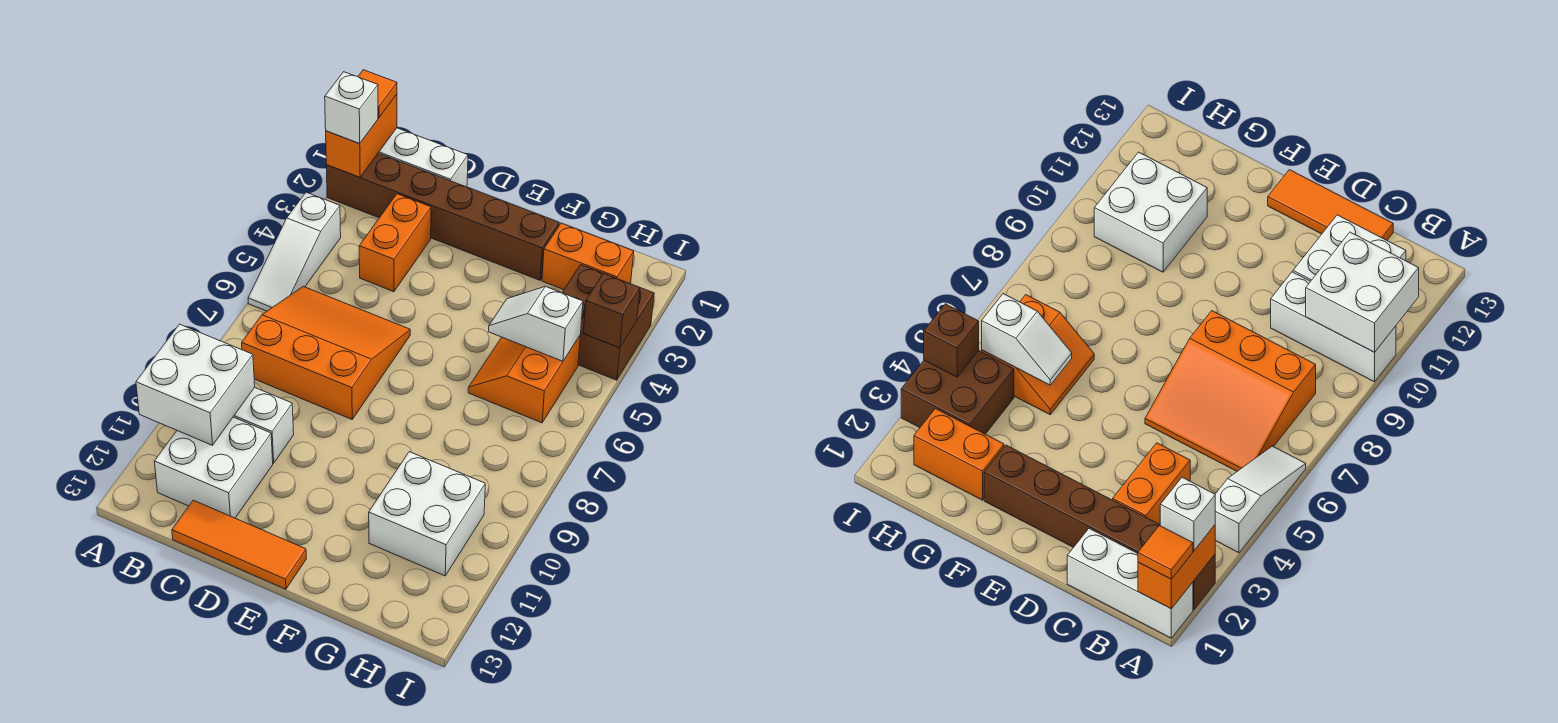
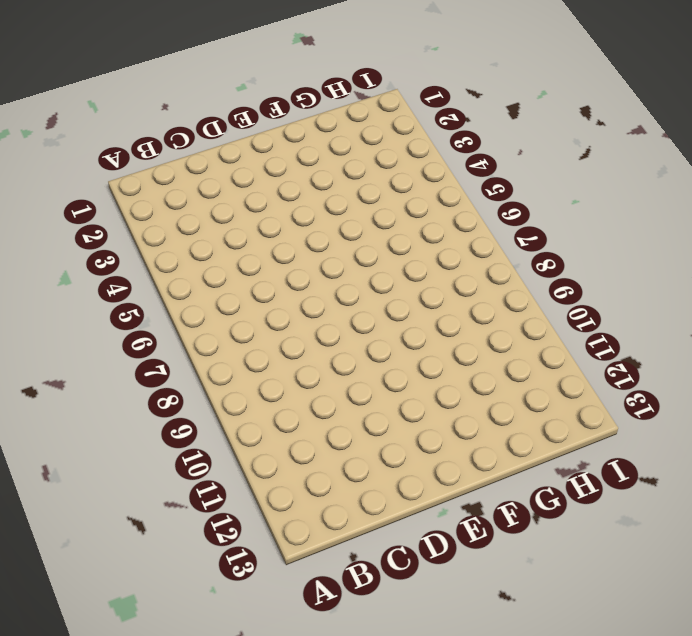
none -> white brick A1:C1 level 1
none -> brown brick A2:F2 level 1
none -> white slope A4:A6 level 1 top 4

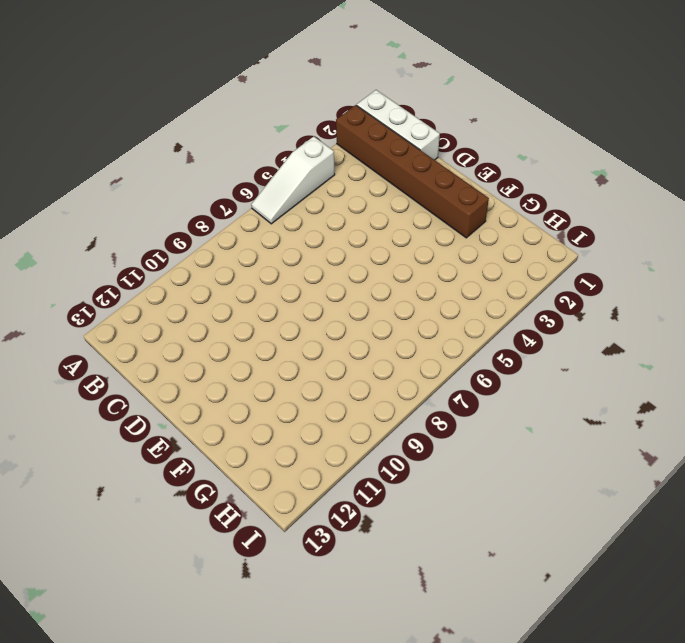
none -> white brick A10:C10 level 1
none -> orange slope B6:D8 level 1 top 8
none -> white brick B11:C12 level 1

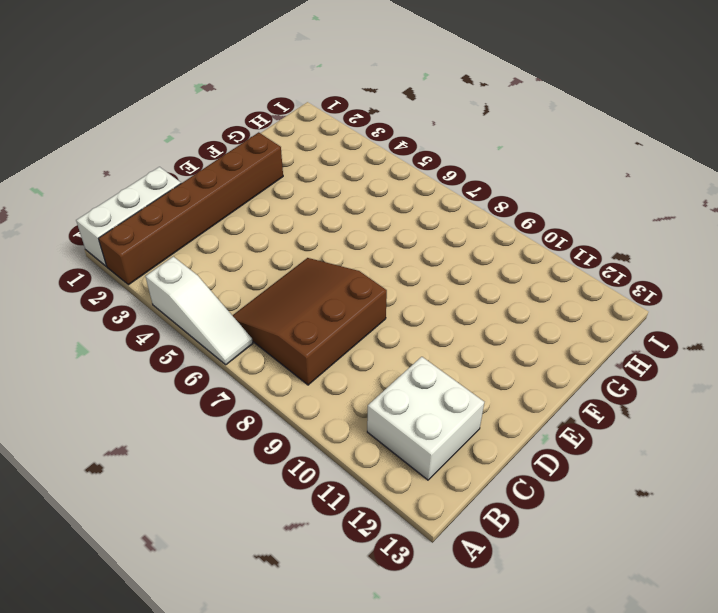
brown slope B6:D8 level 1 top 8 -> orange slope B6:D8 level 1 top 8
none -> white brick A10:C10 level 1
none -> orange brick C3:C4 level 1
none -> orange tile C13:E13 level 1

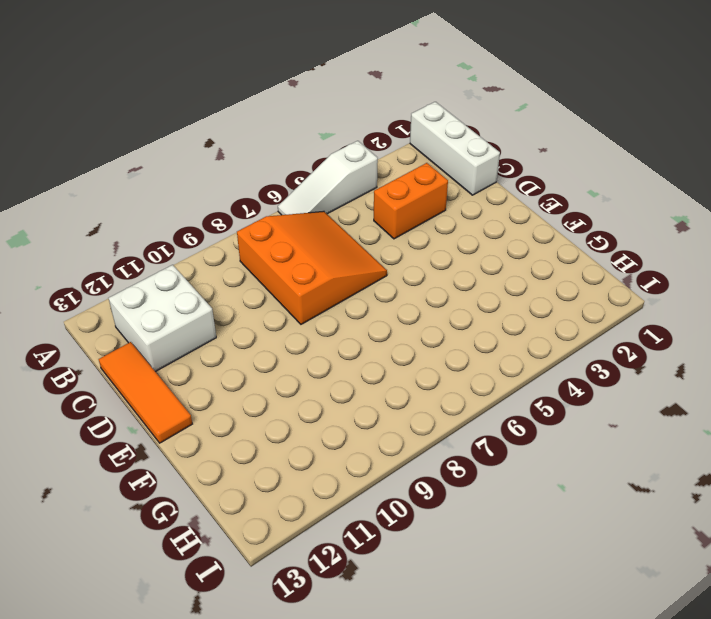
none -> brown brick A2:F2 level 1
none -> white brick A10:C10 level 1
none -> orange brick G2:H2 level 1

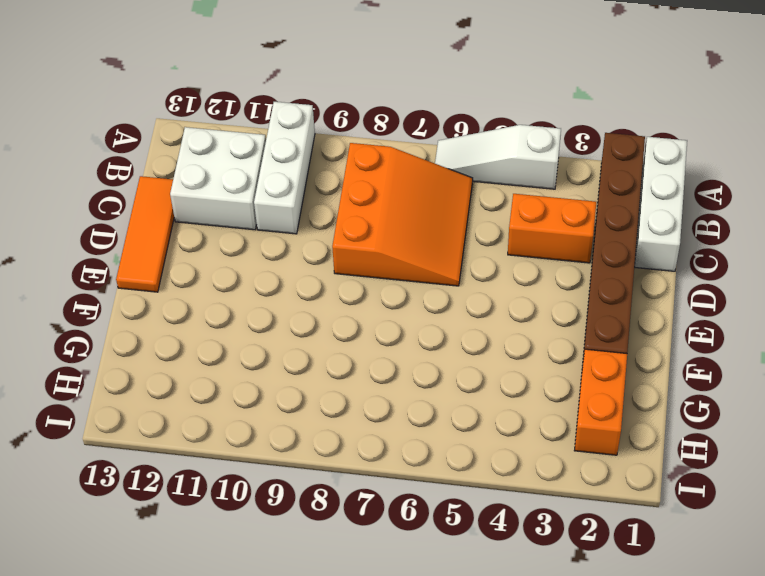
none -> orange slope G5:H6 level 1 top H
none -> white brick G10:H11 level 1
none -> brown brick H3:I4 level 1

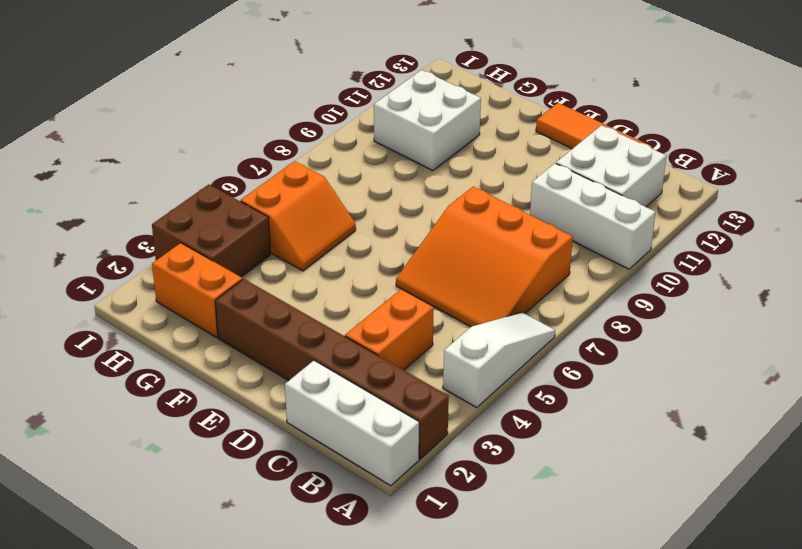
none -> orange brick A1:A2 level 2
none -> white brick A10:B11 level 2
none -> white slope G5:H5 level 2 top H

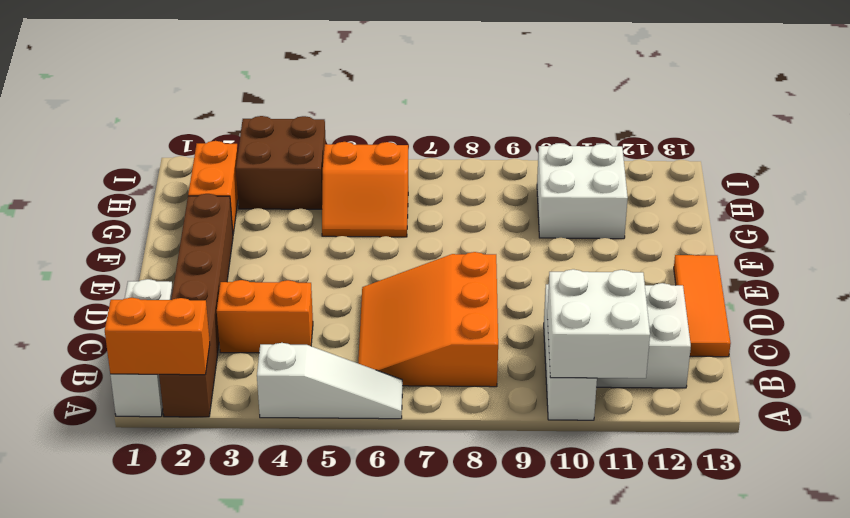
none -> white slope G5:H5 level 2 top H
none -> brown brick I4 level 2
none -> orange tile A1 level 3

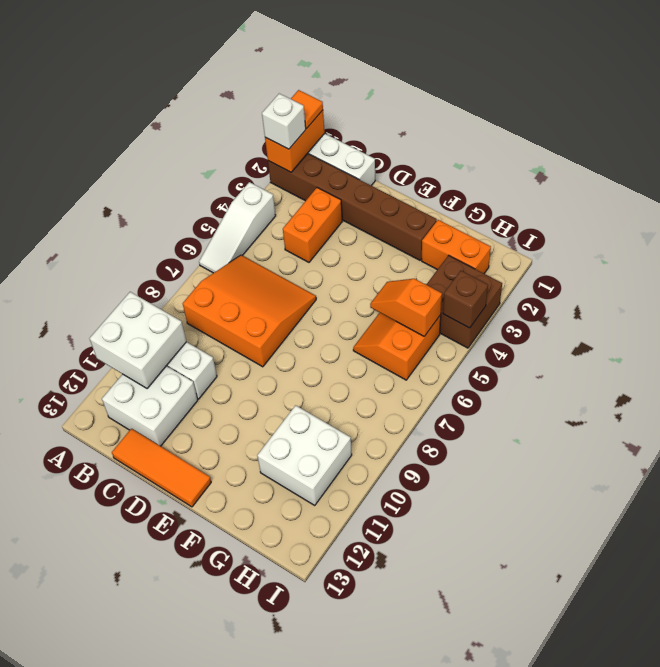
orange slope G5:H5 level 2 top H -> white slope G5:H5 level 2 top H

